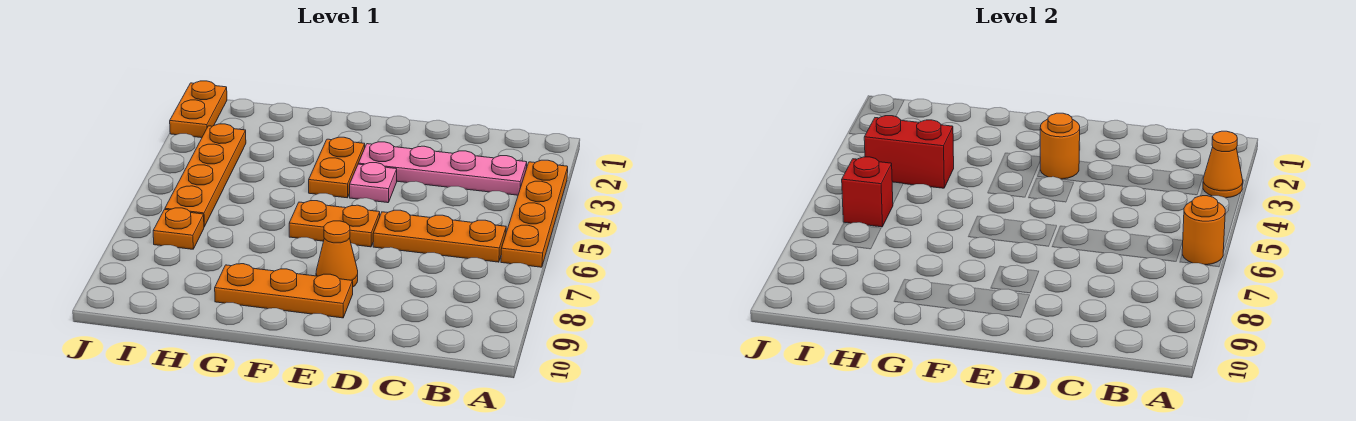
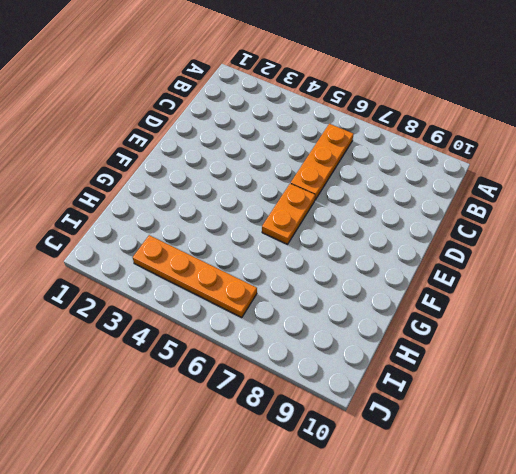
none -> orange plate A3:A6 level 1
none -> pink plate B3:E3 level 1
none -> pink plate E4 level 1

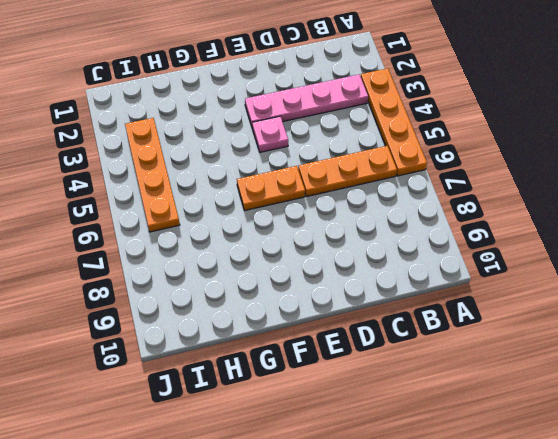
none -> orange cone E8 level 1
none -> orange plate E9:G9 level 1
none -> orange plate F3:F4 level 1

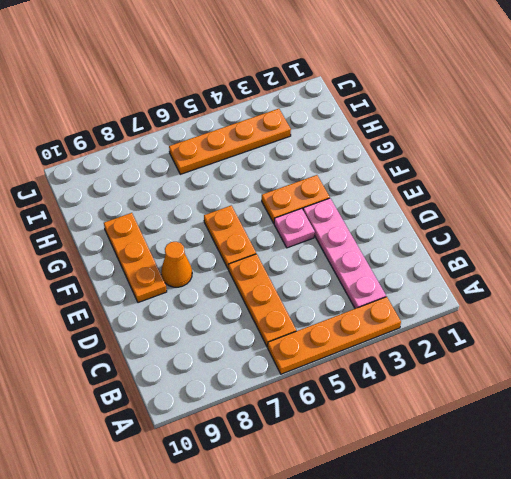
none -> orange plate I7 level 1
none -> orange plate J1:J2 level 1
none -> orange cone A3 level 2

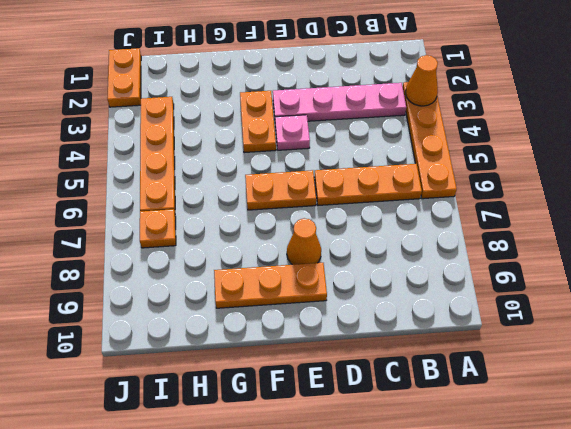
none -> orange round brick A6 level 2
none -> orange round brick E3 level 2
none -> red brick H4:I4 level 2

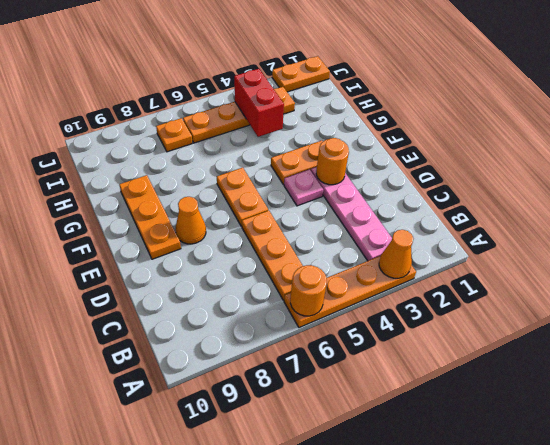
none -> red brick I6 level 2

